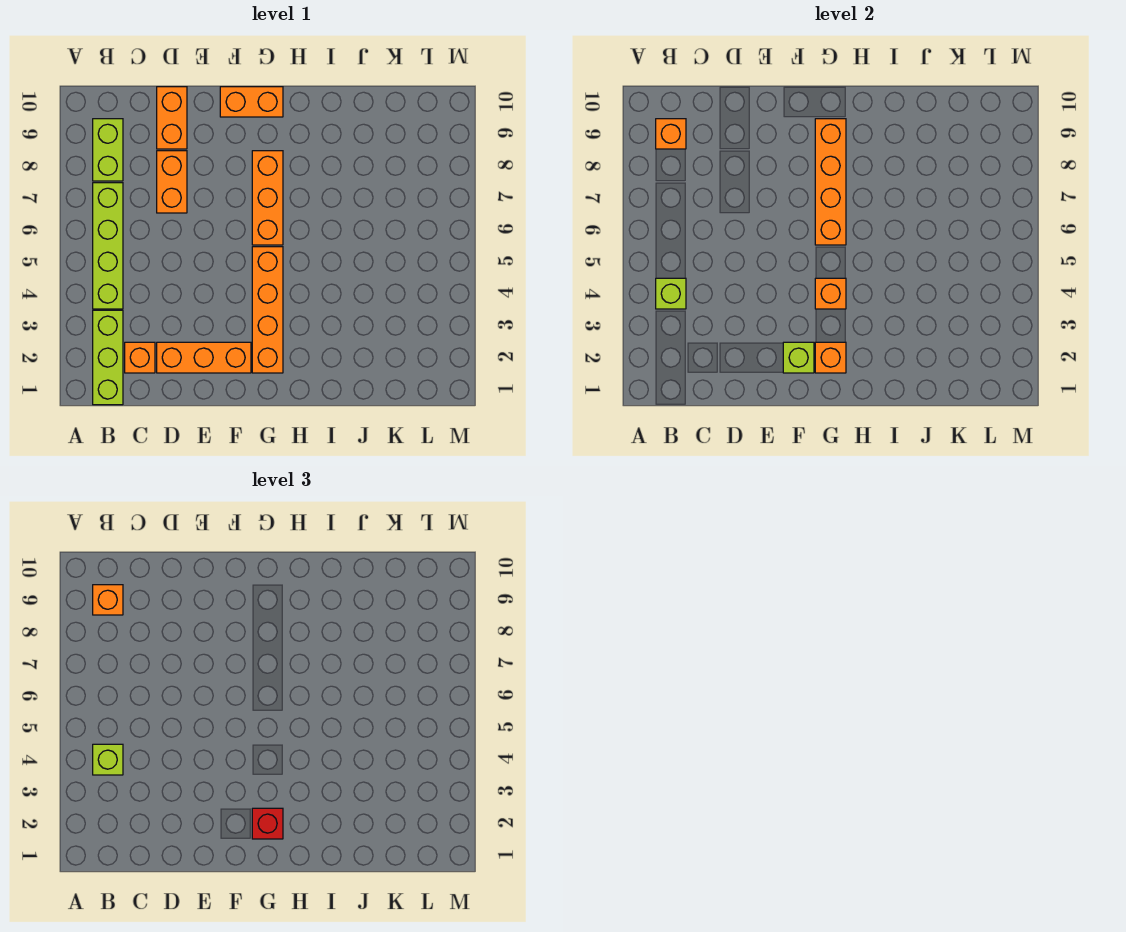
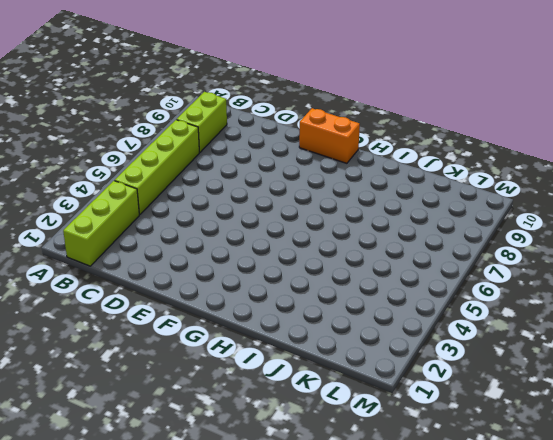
none -> orange brick C2 level 1
none -> orange brick D2:F2 level 1
none -> orange brick D7:D8 level 1

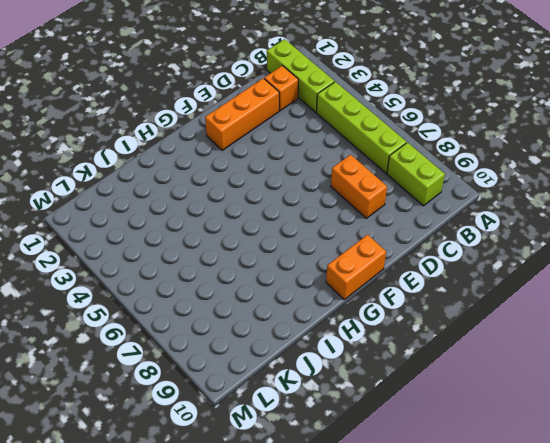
none -> orange brick D9:D10 level 1
none -> orange brick G2:G5 level 1
none -> orange brick G6:G8 level 1

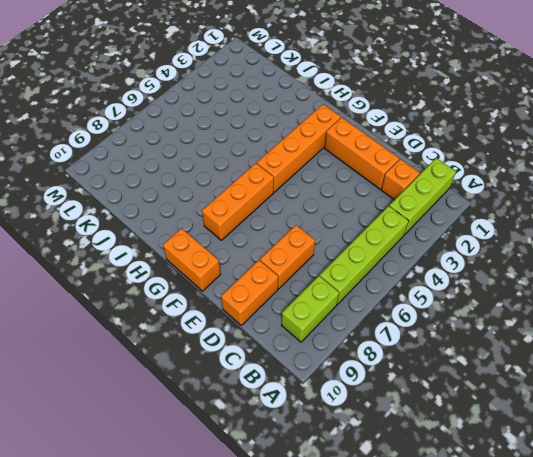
none -> lime brick B4 level 2
none -> orange brick B9 level 2
none -> lime brick F2 level 2

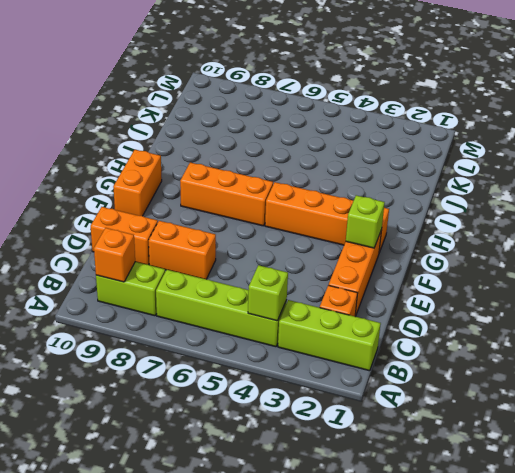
none -> orange brick G2 level 2
none -> orange brick G4 level 2
none -> orange brick G6:G9 level 2

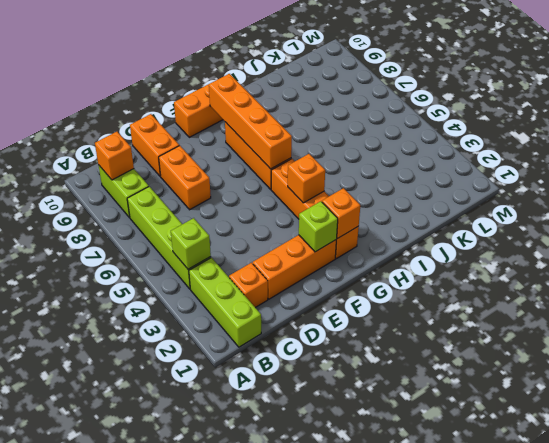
none -> lime brick B4 level 3
none -> orange brick B9 level 3
none -> red brick G2 level 3

